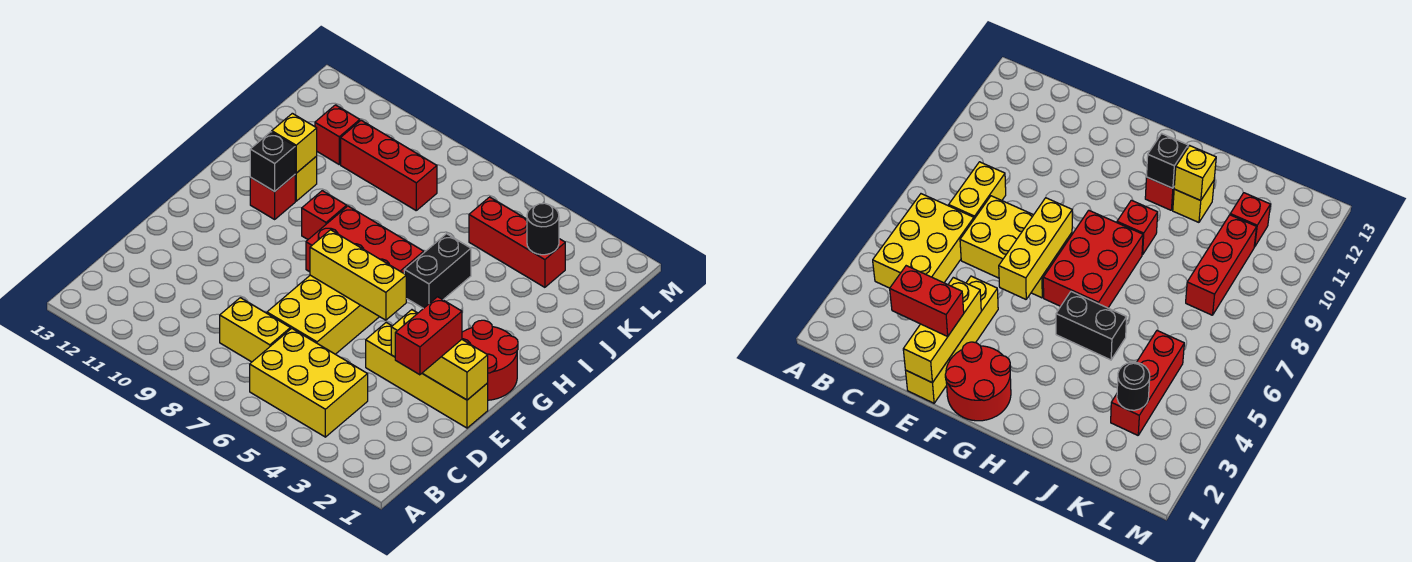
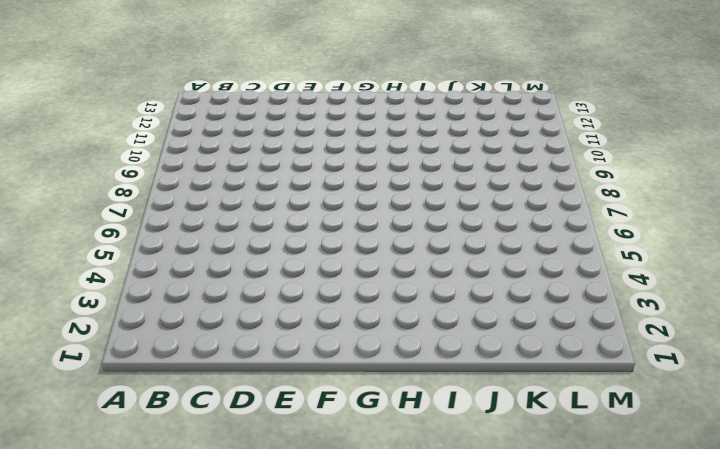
none -> yellow brick B4:C6 level 1
none -> yellow brick C7:C8 level 1
none -> yellow brick D6:F7 level 1

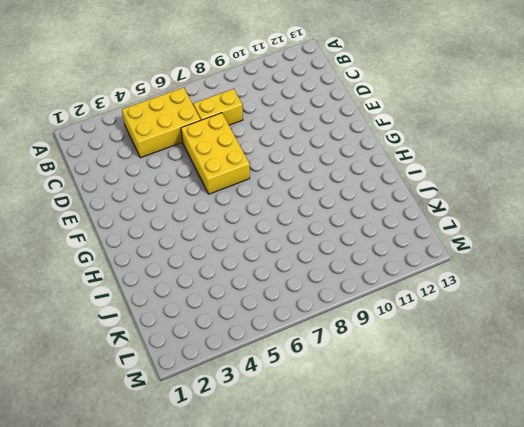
none -> yellow brick E1:E4 level 1
none -> red round brick F1:G2 level 1
none -> red brick G6:H8 level 1

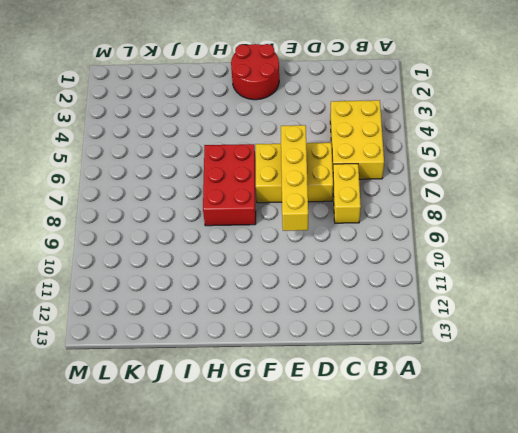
yellow brick E6:E9 level 2 -> yellow brick E1:E4 level 1
none -> black brick H5:I5 level 1
none -> red brick H9 level 1
none -> red brick H11 level 1

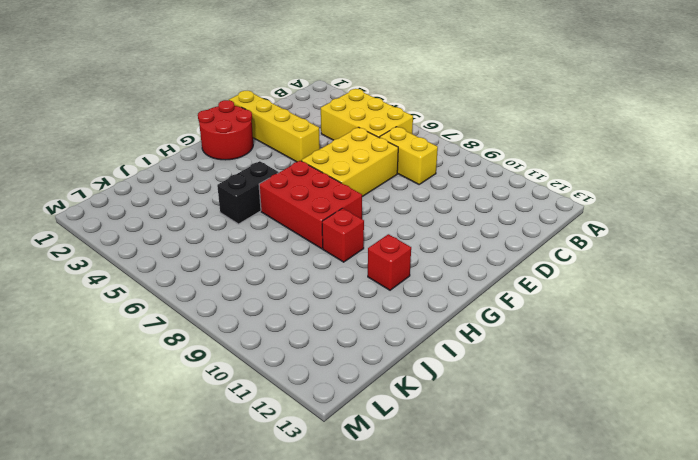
none -> yellow brick I11 level 1
none -> red brick K3:K5 level 1
none -> red brick K8:K10 level 1

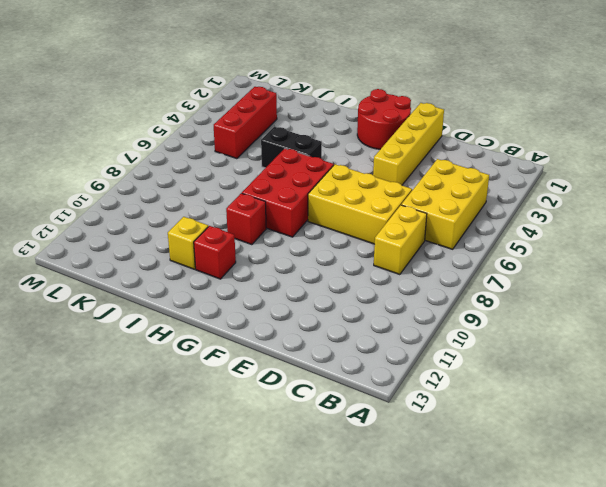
none -> red brick K8:K10 level 1
none -> red brick K11 level 1
none -> yellow brick E1:E3 level 2

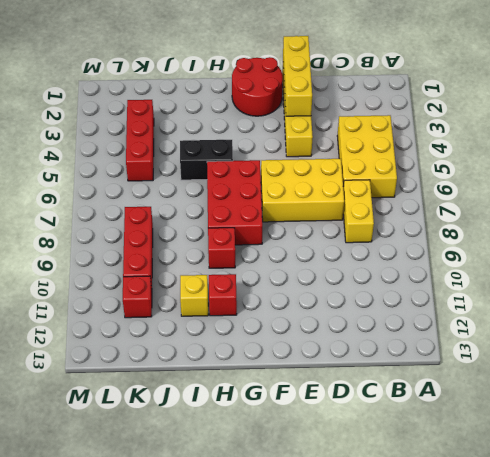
none -> yellow brick F5:F7 level 2
none -> black brick H11 level 2
none -> yellow brick I11 level 2

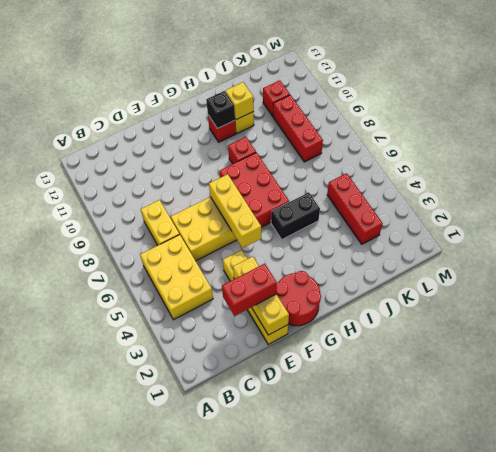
none -> black round brick K3 level 2

